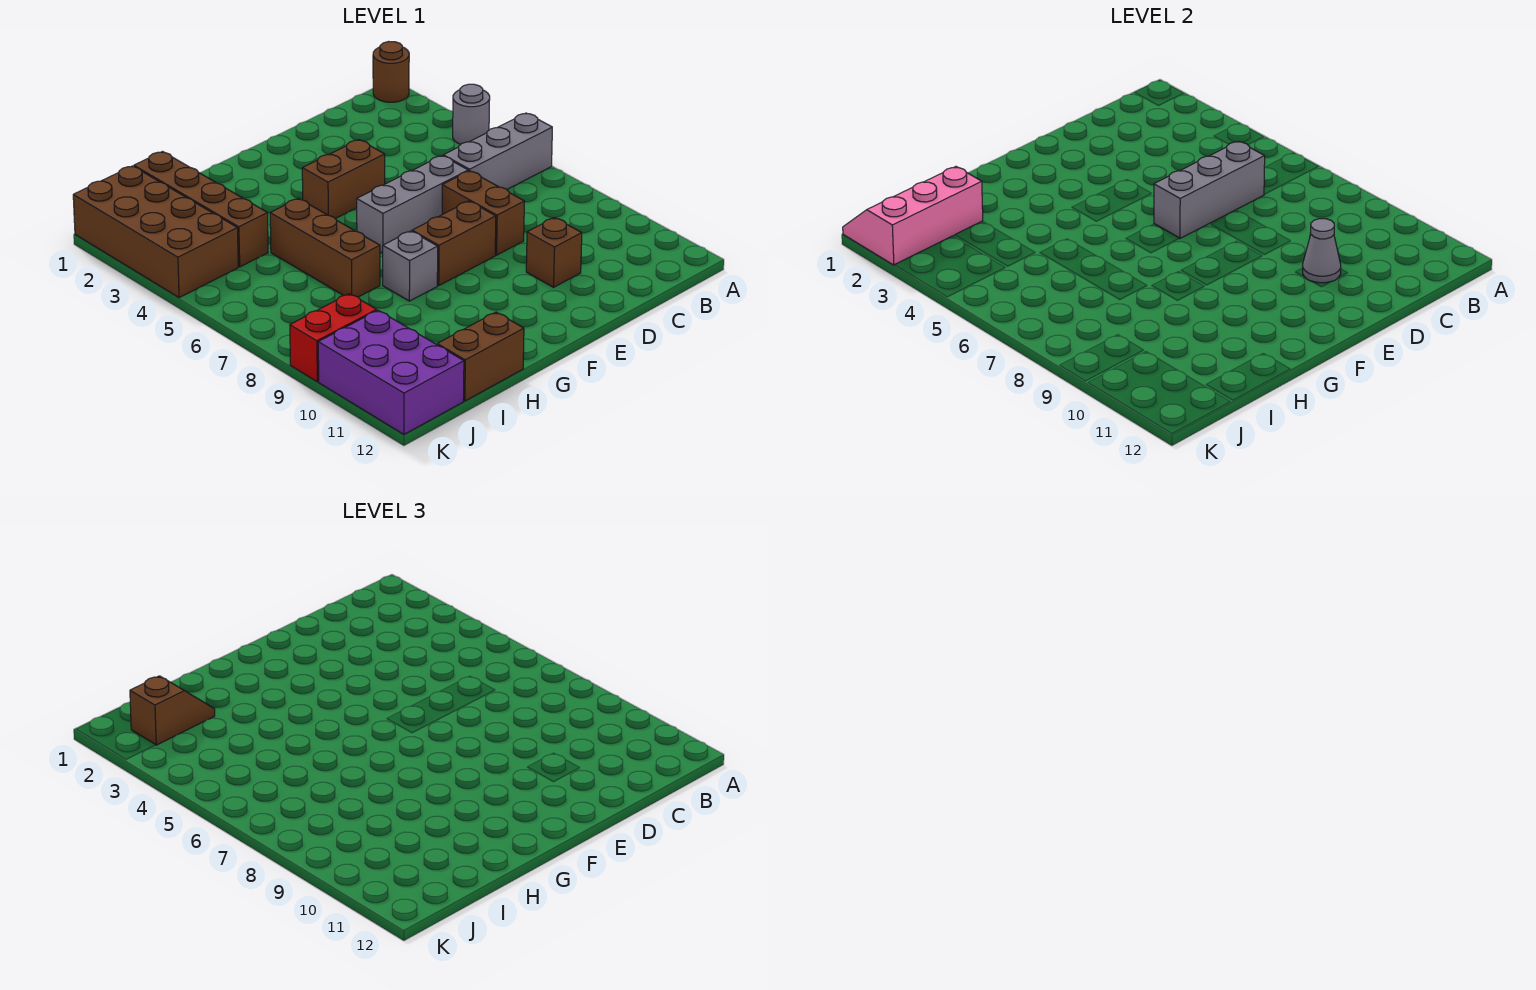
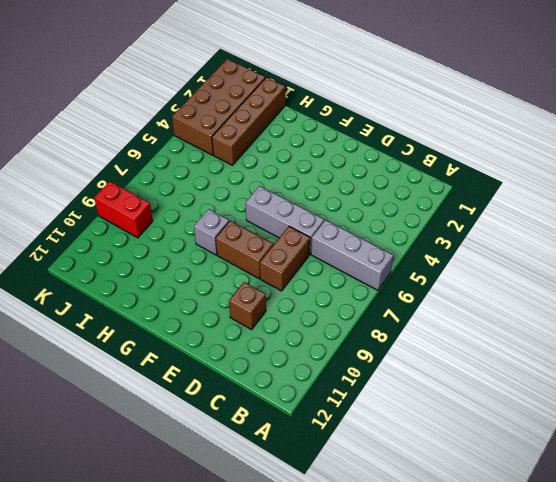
none -> brown round brick A1 level 1
none -> grey round brick A4 level 1
none -> brown brick E4:F4 level 1

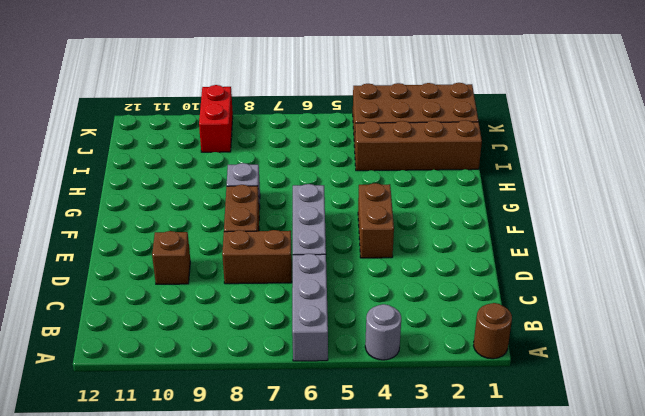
none -> brown brick H5:H7 level 1
none -> brown brick H12:I12 level 1
none -> purple brick J10:K12 level 1

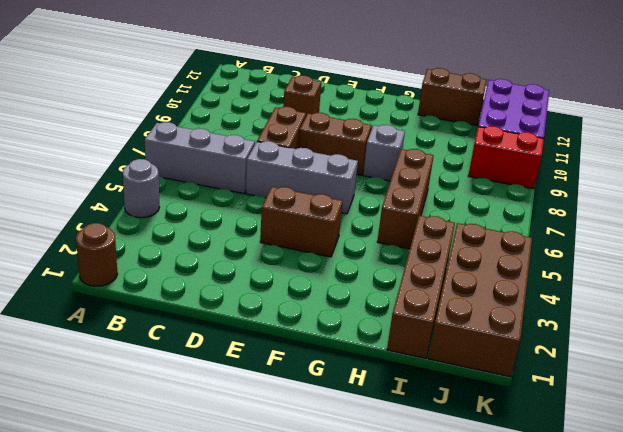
none -> grey brick C6:E6 level 2
none -> grey cone D10 level 2
none -> pink slope I1:K2 level 2 top 2

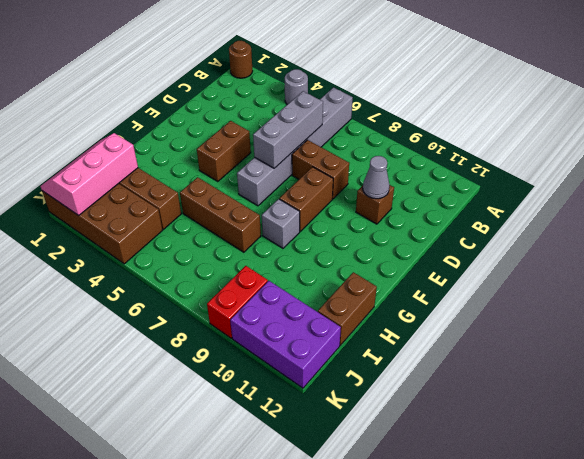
none -> brown slope I2:J2 level 3 top J

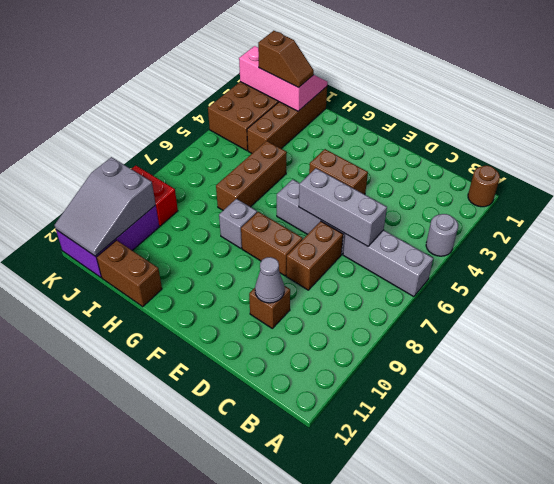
grey slope J10:K12 level 2 top 10 -> none

